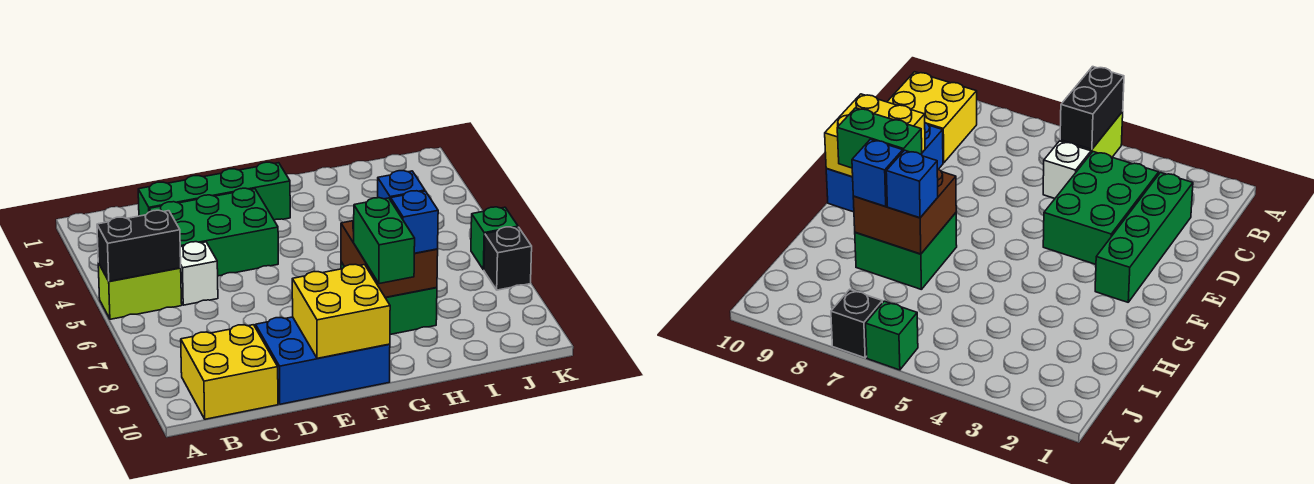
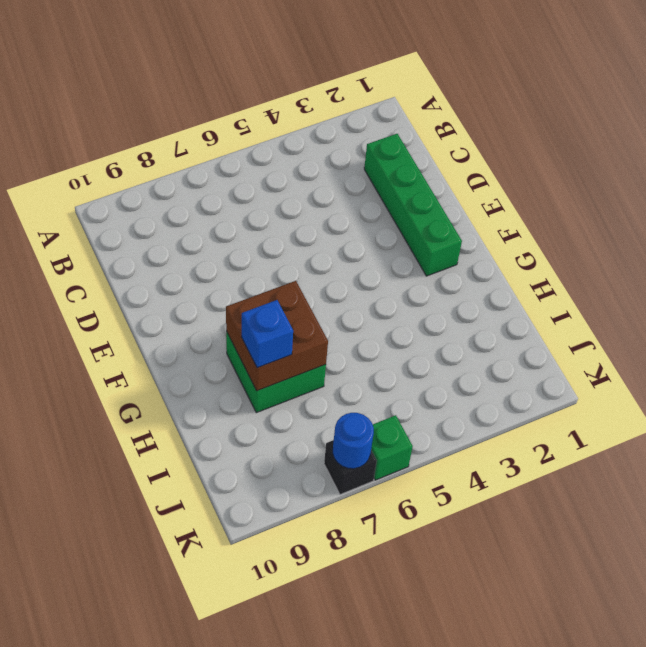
blue round brick K7 level 2 -> none
none -> lime brick A5:B5 level 1
none -> yellow brick B9:C10 level 1
none -> green brick C3:E4 level 1

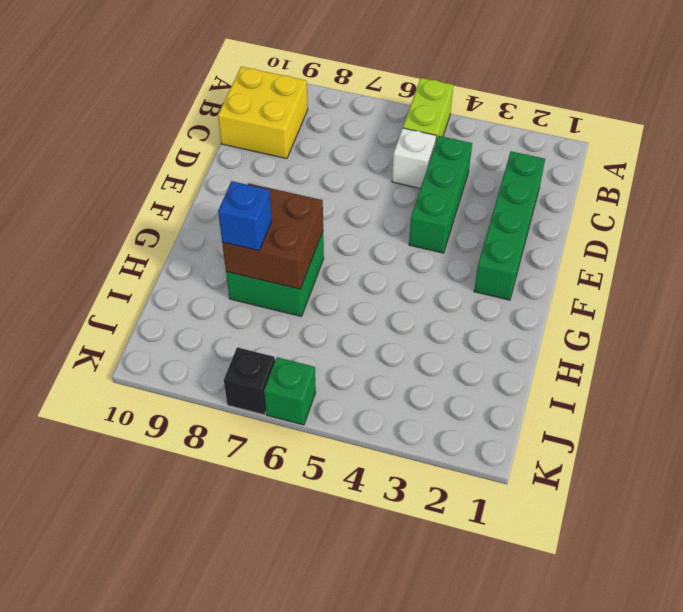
green brick C4:E4 level 1 -> green brick C3:E4 level 1
none -> blue brick D9:F10 level 1
none -> black brick A5:B5 level 2
none -> yellow brick E9:F10 level 2

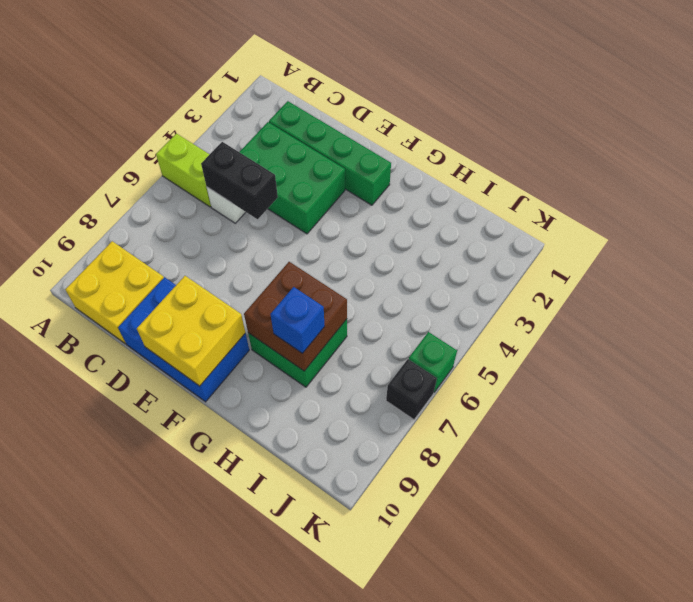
black brick C5:D5 level 2 -> black brick A5:B5 level 2
none -> green brick G8:G9 level 3
none -> blue brick H7 level 3

